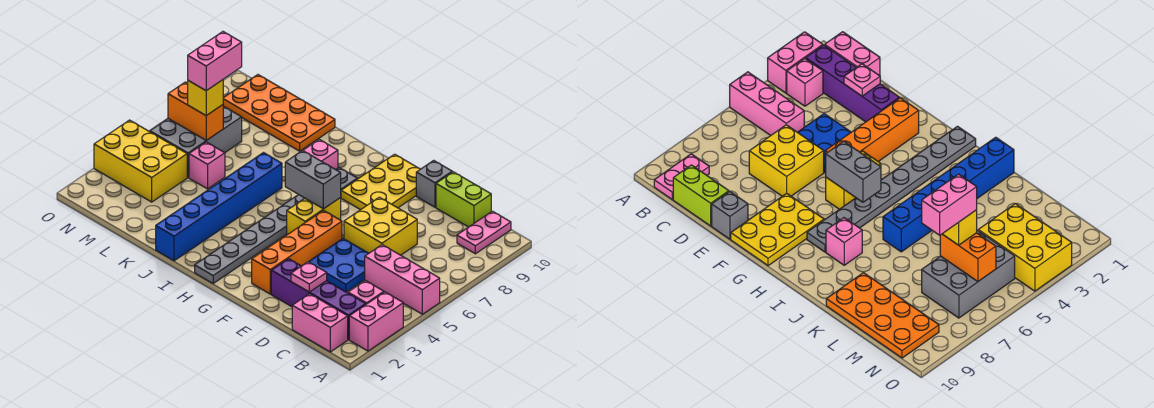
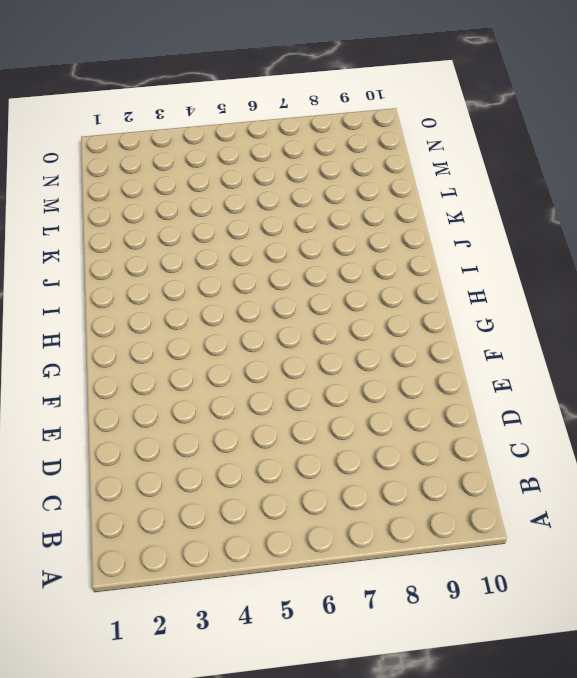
none -> pink brick A2:A3 level 1
none -> pink brick A5:C5 level 1
none -> pink brick B1:C1 level 1

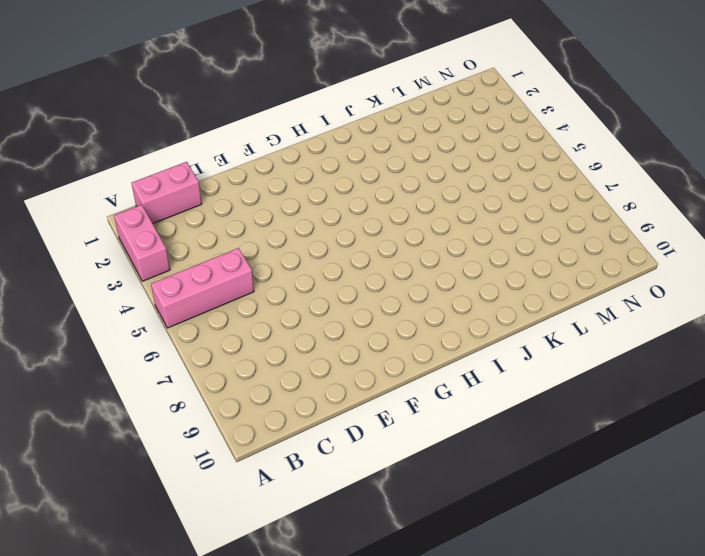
none -> purple brick B2:E2 level 1
none -> pink brick B3 level 1
none -> pink plate B9:B10 level 1

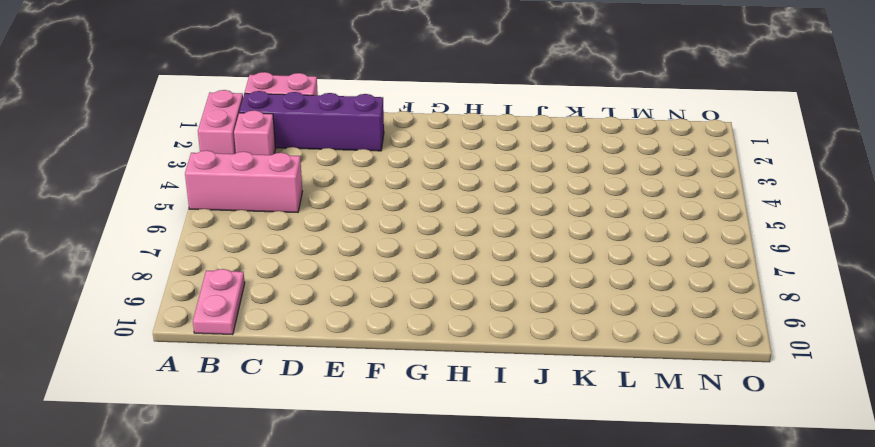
none -> lime brick C10:D10 level 1
none -> blue plate D4:E5 level 1
none -> yellow brick D6:E7 level 1

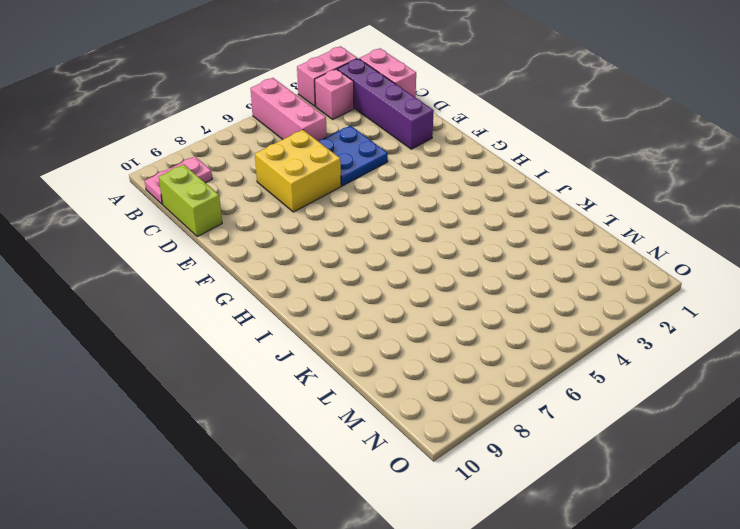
none -> grey brick E10 level 1
none -> orange brick F2:F5 level 1
none -> yellow plate F8:G10 level 1

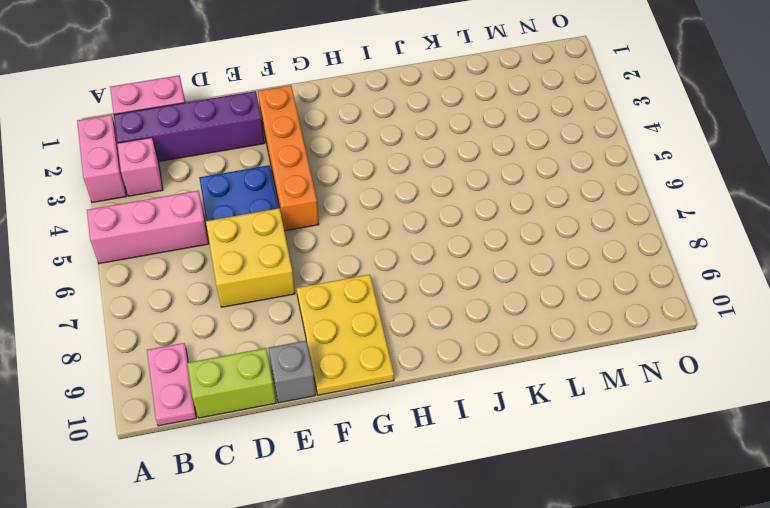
none -> yellow brick G5:G6 level 1
none -> grey plate H1:H8 level 1
none -> pink brick I8 level 1

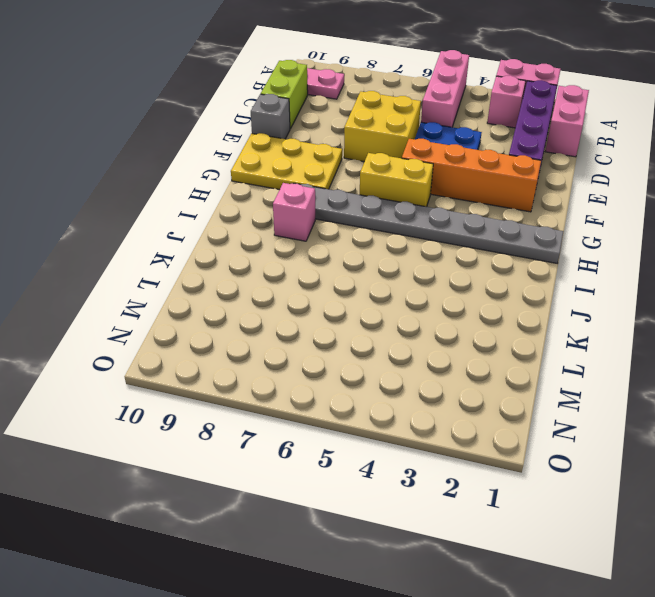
none -> blue brick J1:J6 level 1
none -> orange plate K9:N10 level 1
none -> pink brick L5 level 1

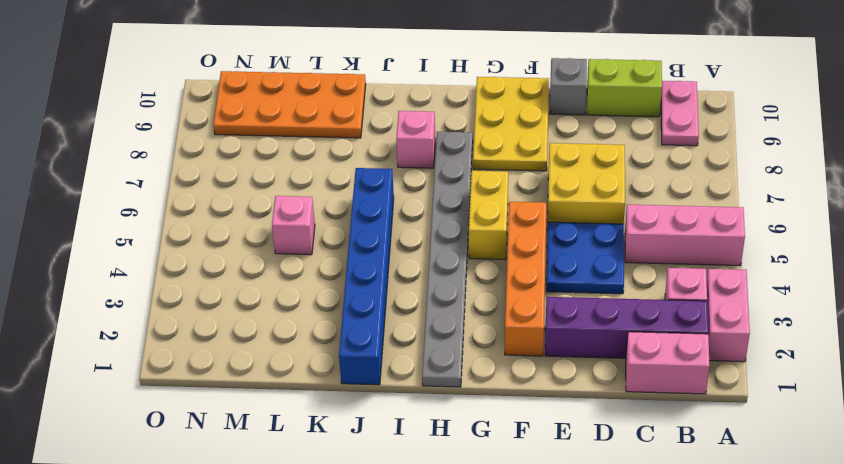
none -> yellow brick M3:O4 level 1
none -> grey brick M5:N7 level 1
none -> pink plate D2 level 2

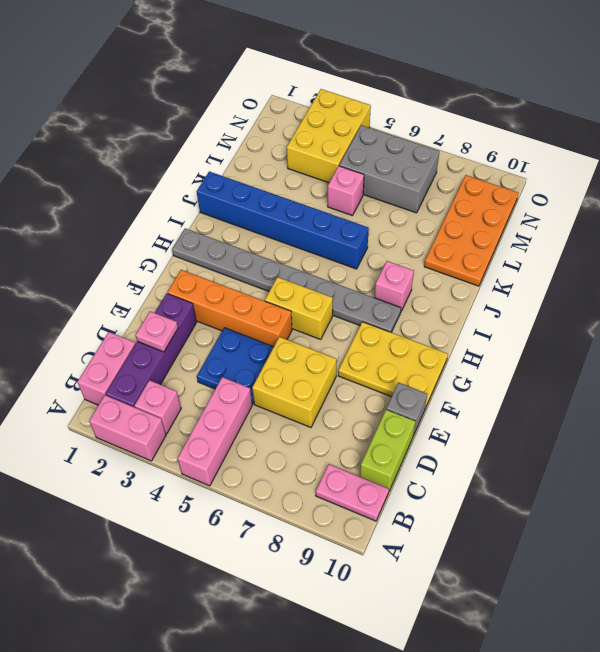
none -> grey brick G6:H6 level 2
none -> orange brick M6:N6 level 2
none -> yellow brick M6 level 3

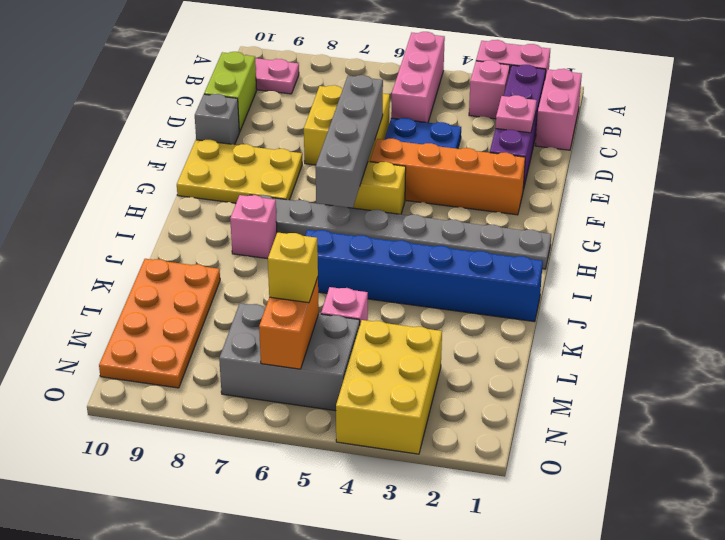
grey brick E6:H6 level 2 -> grey brick G6:H6 level 2
none -> pink brick M6:M7 level 4

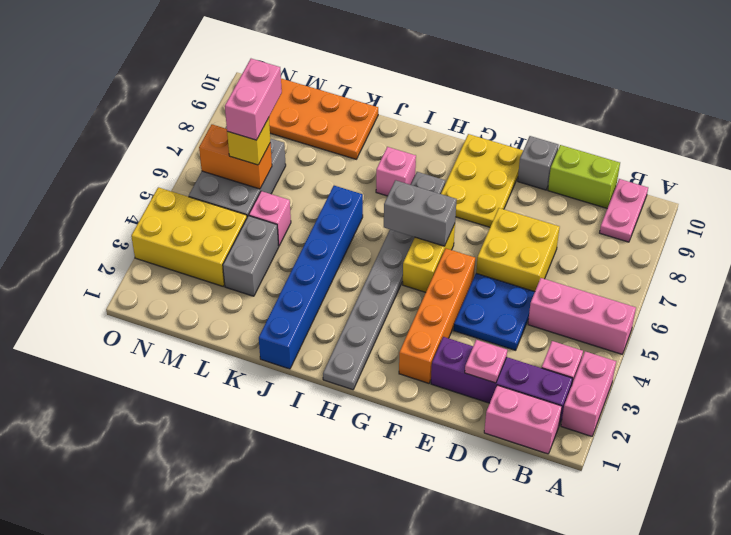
grey brick L3:L4 level 1 -> none

